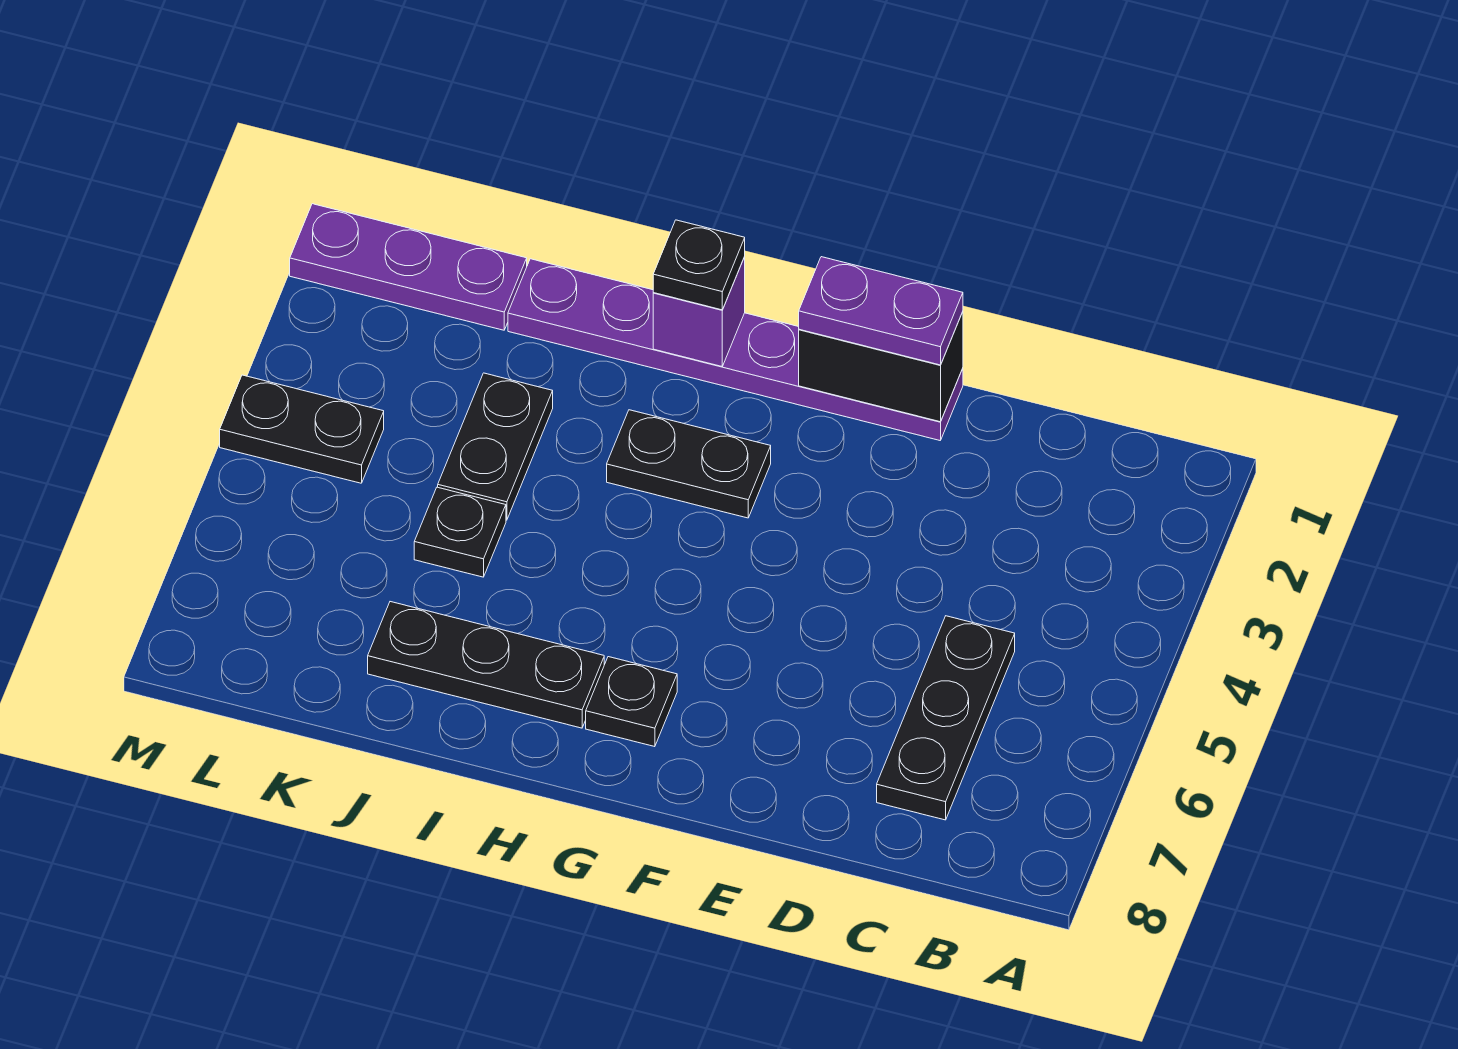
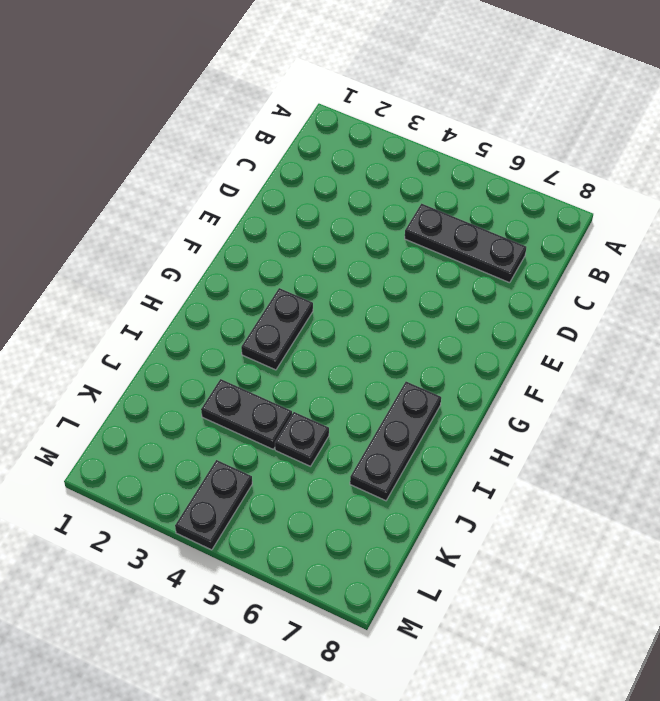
none -> purple plate E1:J1 level 1
none -> black plate G7 level 1
none -> purple plate K1:M1 level 1

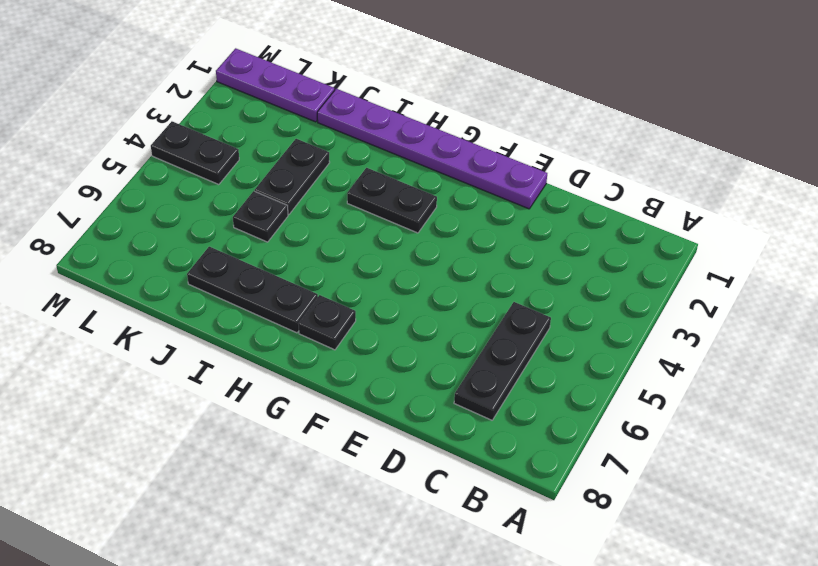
none -> black brick E1:F1 level 2
none -> purple brick H1 level 2
none -> purple plate E1:F1 level 3

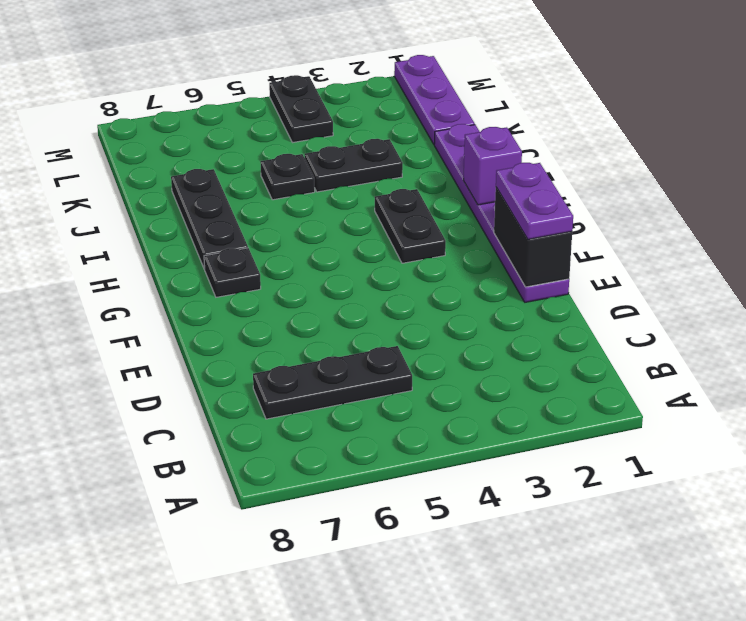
none -> black plate H1 level 3

